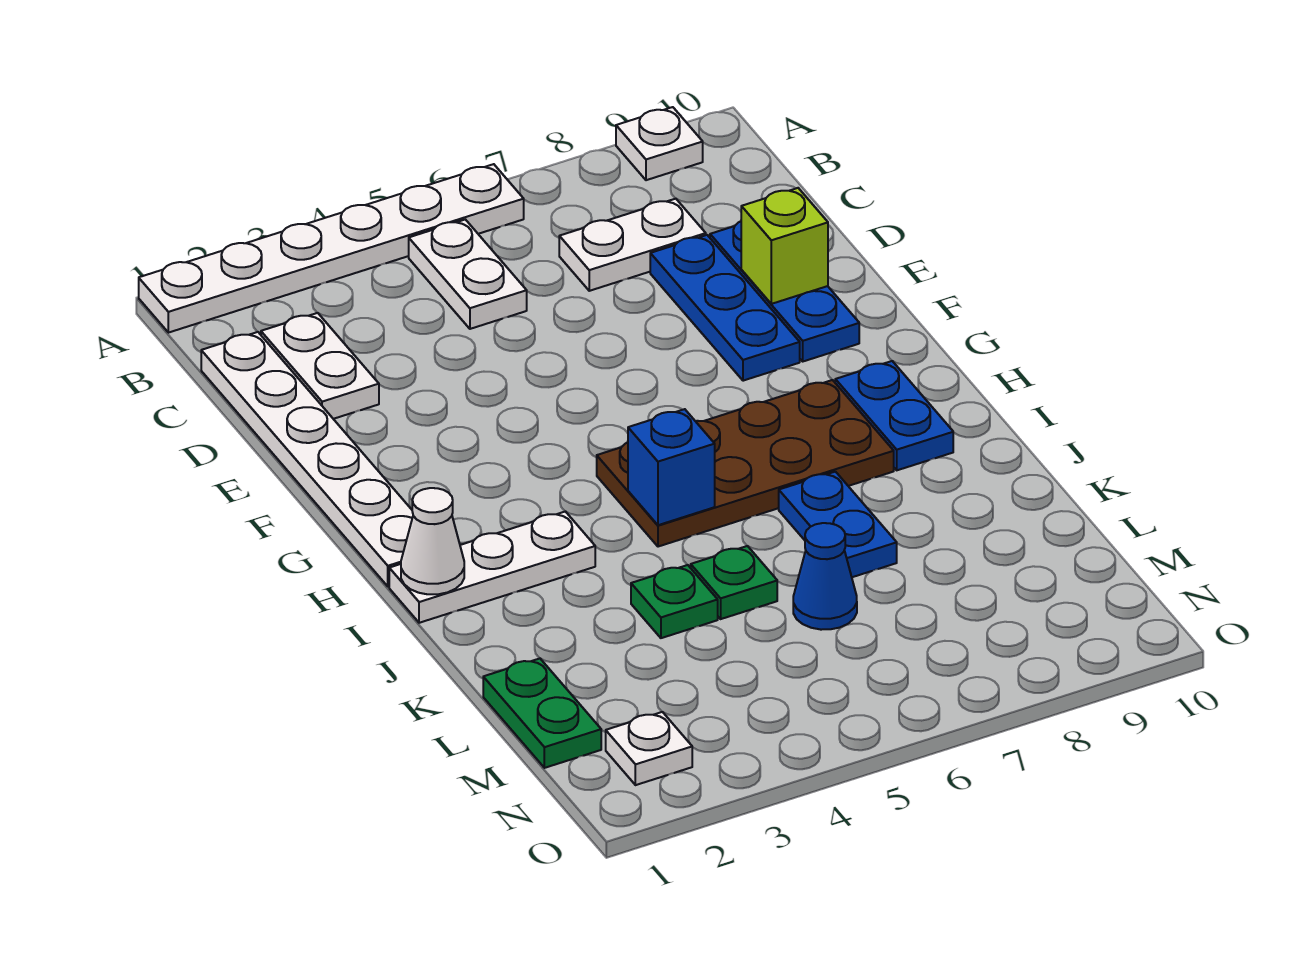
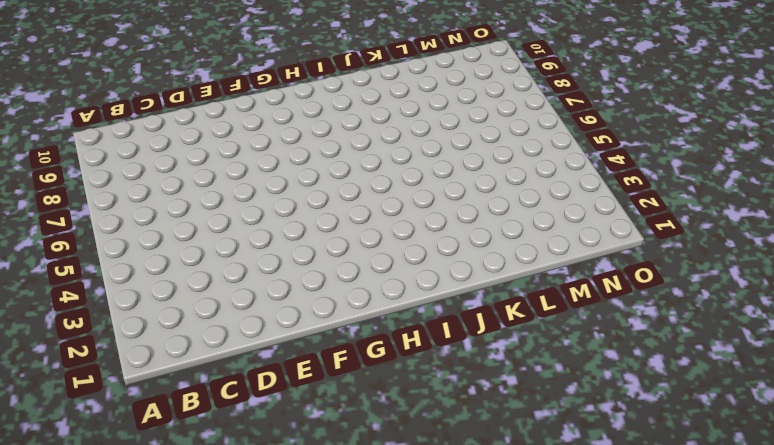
none -> white plate A1:A6 level 1
none -> white plate A9 level 1
none -> white plate B5:C5 level 1

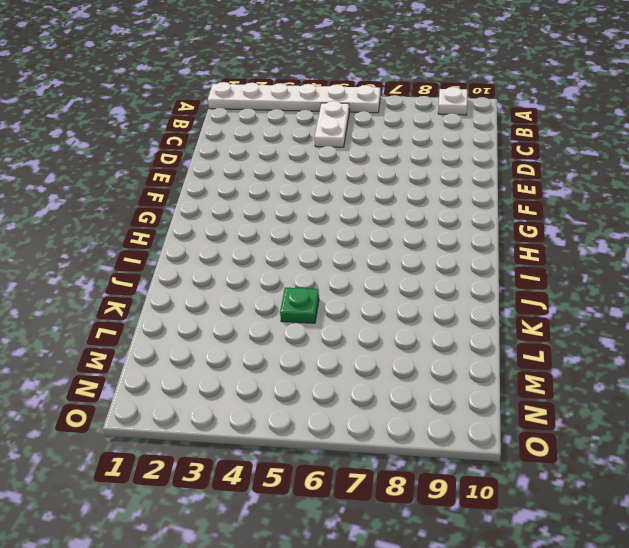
none -> white plate C1:H1 level 1
none -> white plate C2:D2 level 1
none -> white plate C7:C8 level 1

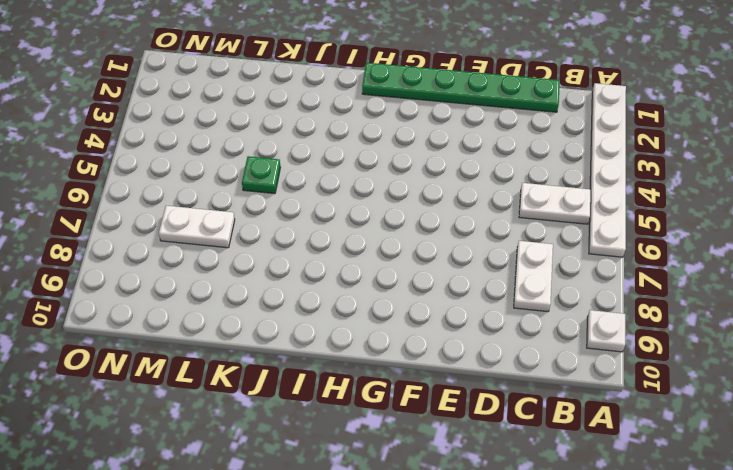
green plate C1:H1 level 1 -> white plate C1:H1 level 1
white plate L7:M7 level 1 -> white plate C2:D2 level 1
none -> blue plate D8:F8 level 1
none -> blue plate D9:F9 level 1
none -> brown plate H5:I8 level 1

